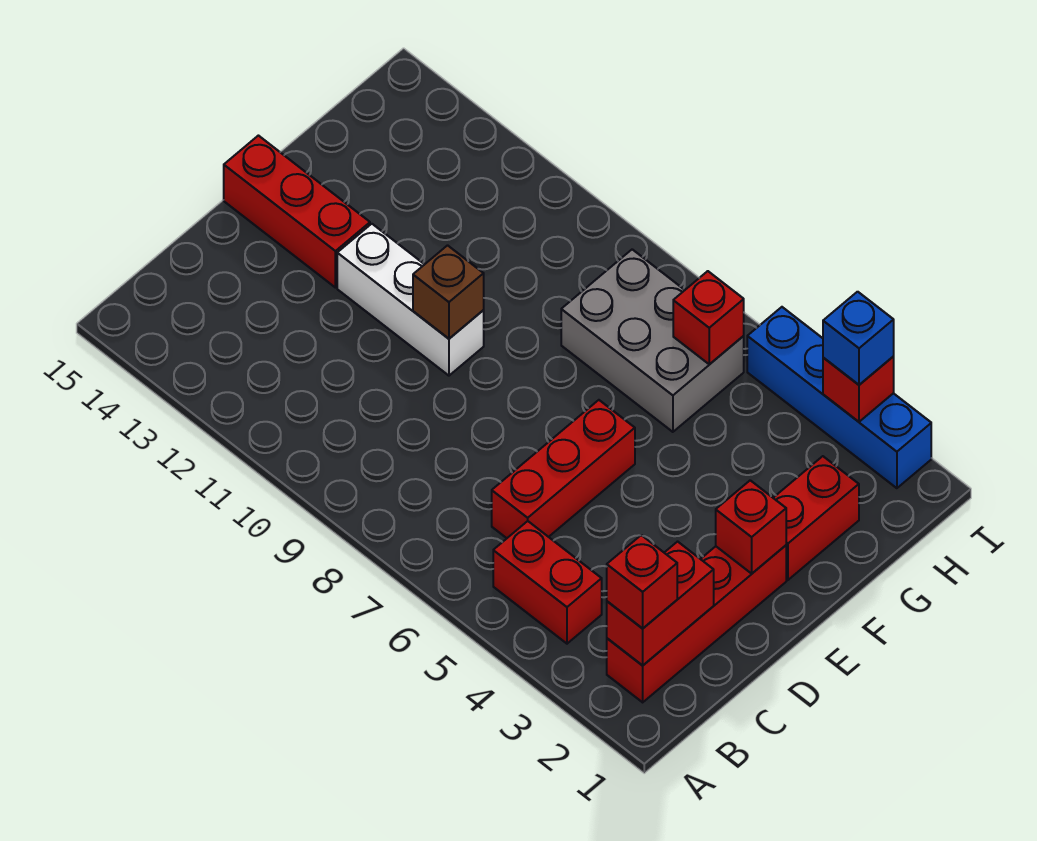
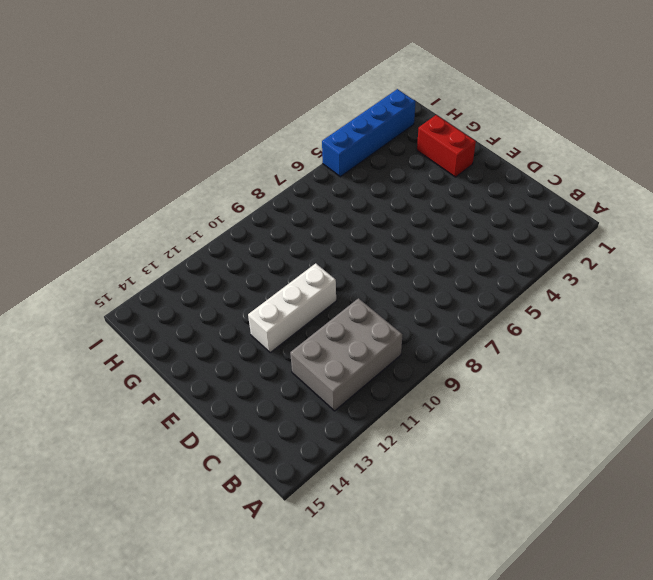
grey brick B10:C12 level 1 -> grey brick G6:H8 level 1
none -> red brick B2:E2 level 1
none -> red brick B4:B5 level 1
none -> red brick C6:E6 level 1

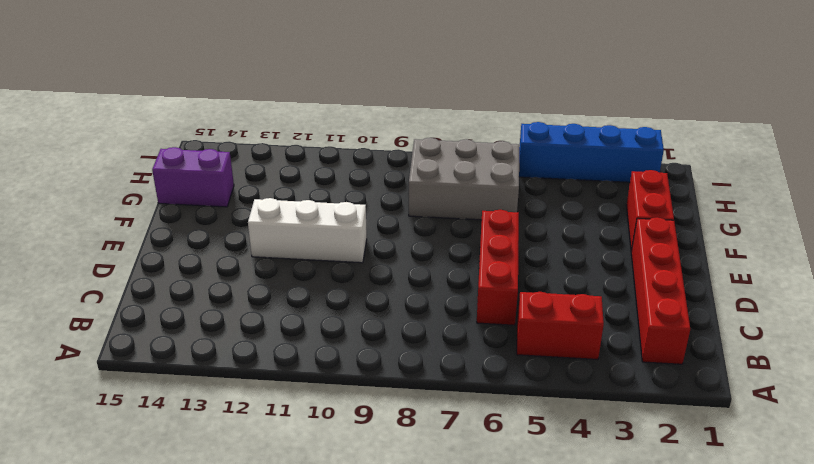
purple brick G14:G15 level 1 -> none
none -> red brick E13:E15 level 1
none -> red brick B2:C2 level 2
none -> red brick E2 level 2

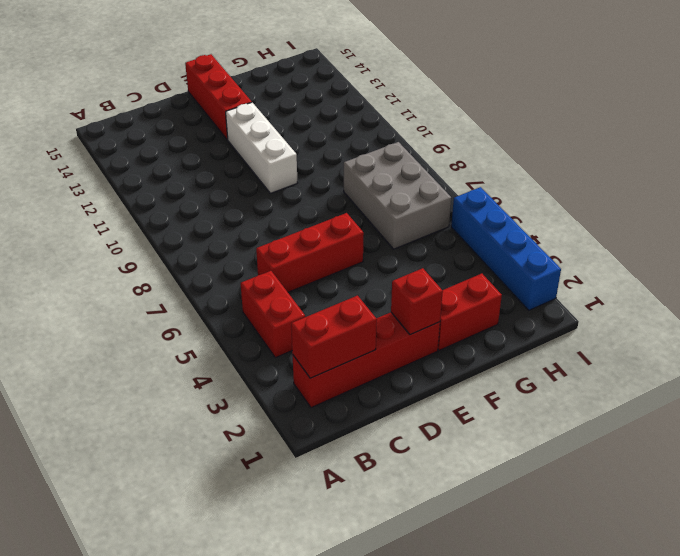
none -> brown brick E10 level 2
none -> red brick H6 level 2
none -> red brick I3 level 2

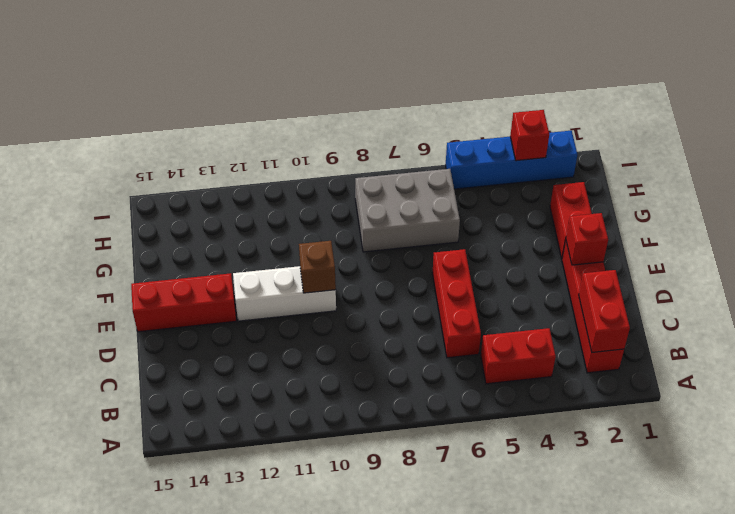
none -> red brick H6 level 2
none -> red brick B2 level 3
none -> blue brick I3 level 3

